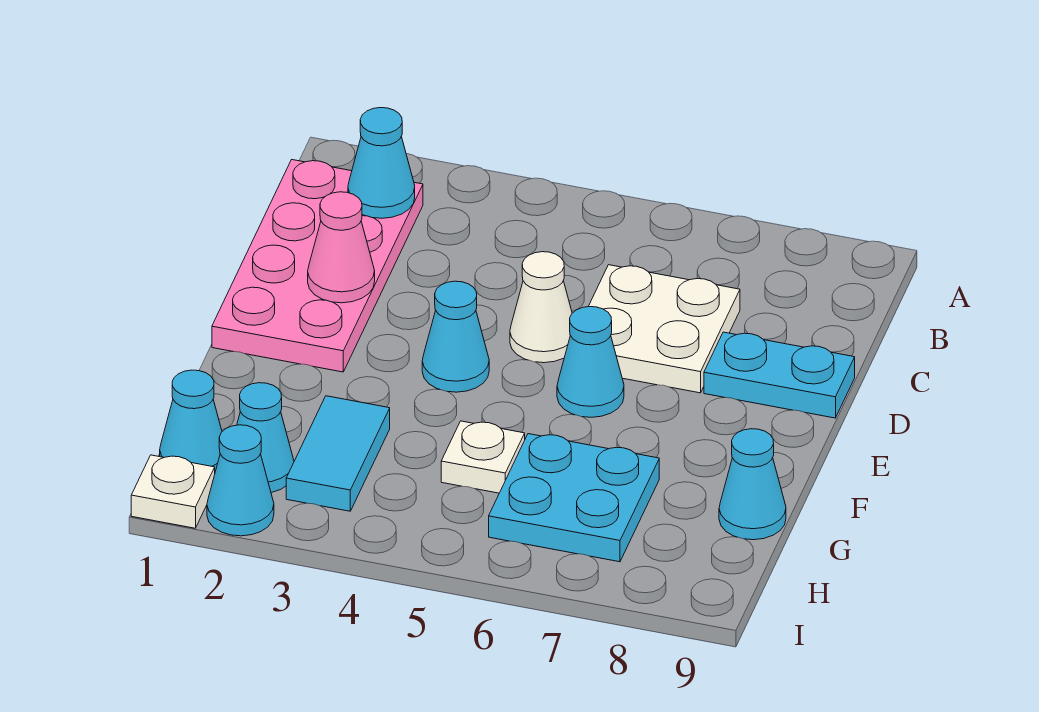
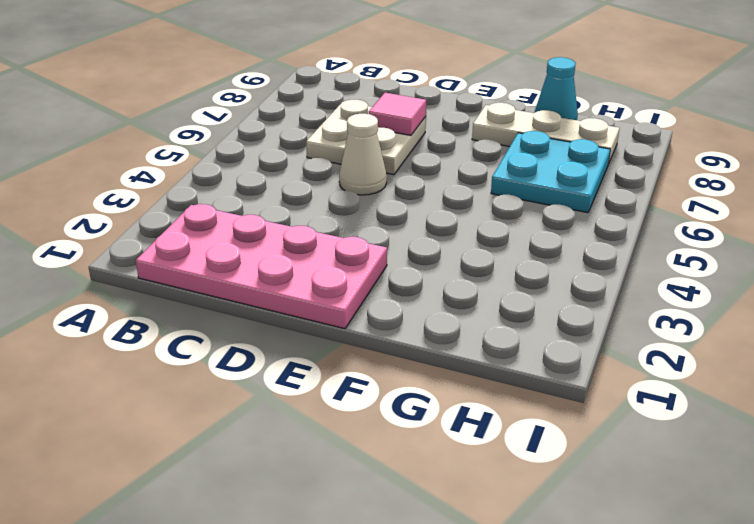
pink tile D7 level 2 -> none
white plate F8:H8 level 1 -> none
none -> cyan plate D8:D9 level 1
none -> cyan cone E4 level 1
none -> cyan cone E6 level 1

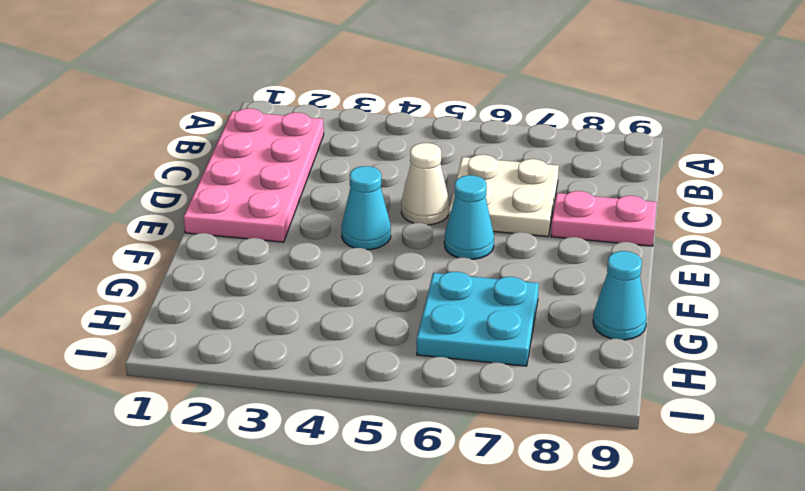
pink plate D8:D9 level 1 -> cyan plate D8:D9 level 1
none -> cyan tile G3:H3 level 1
none -> white plate G5 level 1
none -> cyan cone H1 level 1

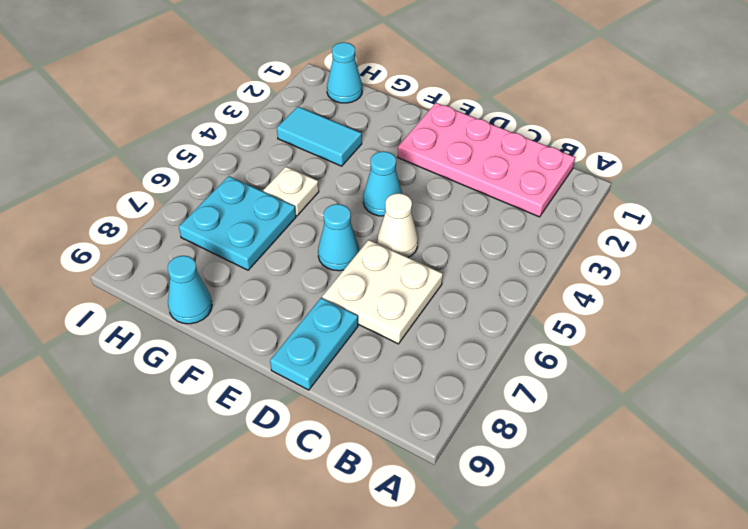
none -> cyan cone H2 level 1
none -> white plate I1 level 1
none -> cyan cone I2 level 1

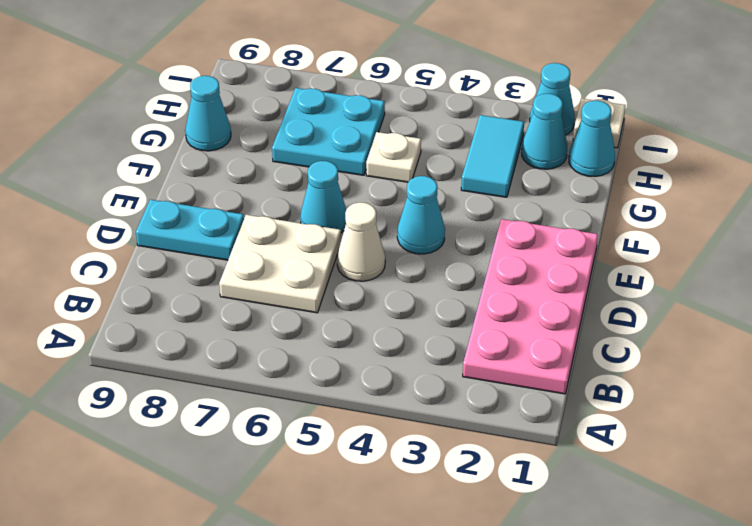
none -> cyan cone B2 level 2
none -> pink cone D2 level 2

